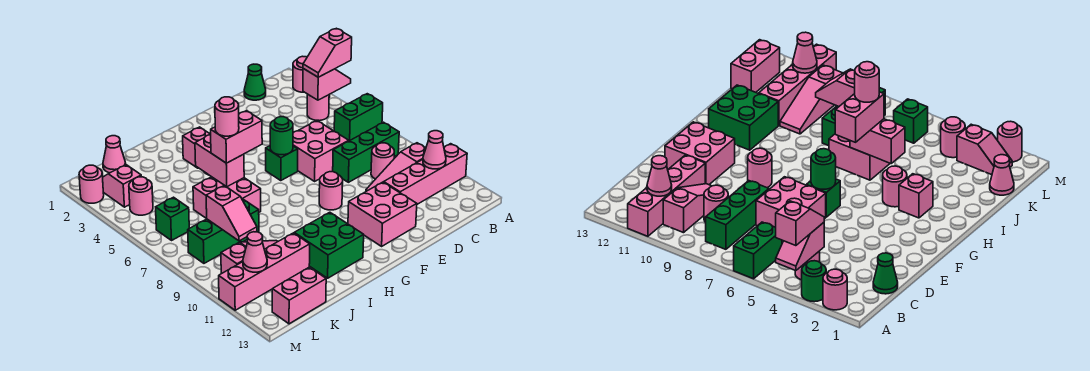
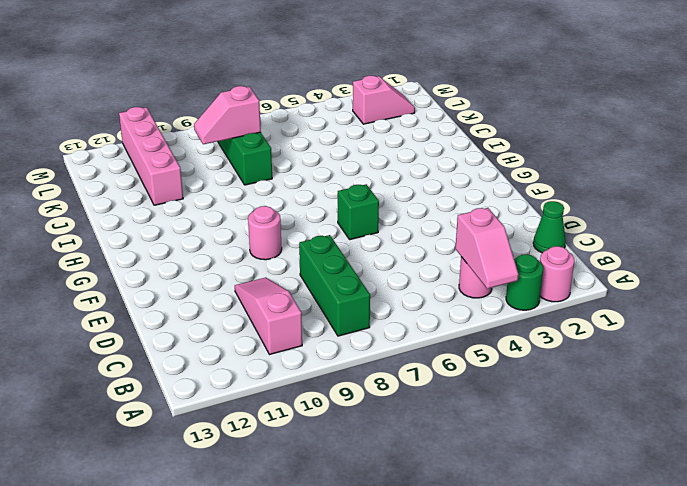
none -> green brick A6:B6 level 1
none -> pink brick A11:D11 level 1
none -> pink round brick C9 level 1
none -> pink brick D6:E7 level 1

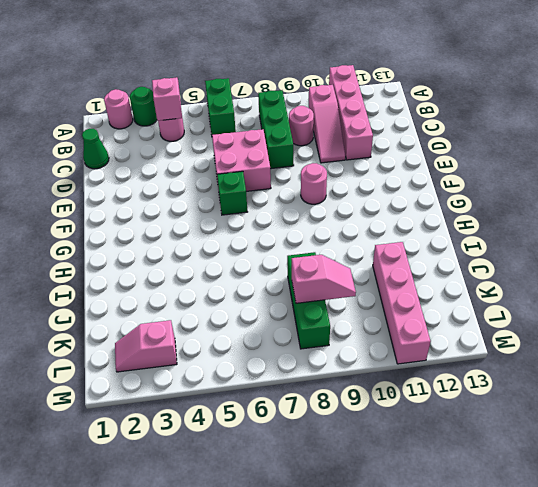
none -> pink brick E11:F12 level 1
none -> pink brick H3 level 1
none -> pink round brick H4 level 1
none -> green brick H11:I12 level 1

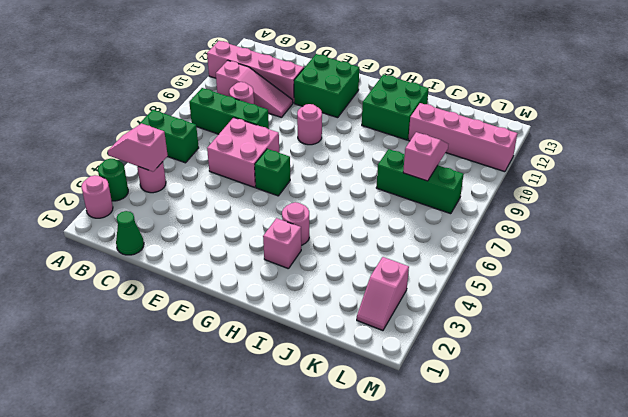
green brick E11:F12 level 1 -> pink brick E11:F12 level 1
none -> pink brick I6:J7 level 1
none -> pink slope J10:L10 level 1 top L
none -> pink cone K1 level 1
none -> pink brick K13:L13 level 1

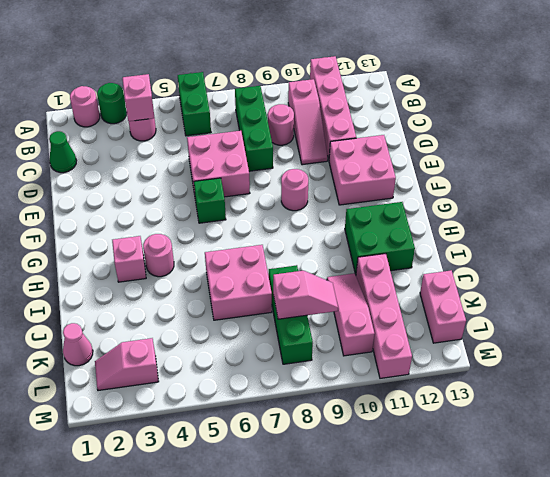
none -> pink round brick L4 level 1
none -> green brick L6 level 1
none -> pink round brick M2 level 1
none -> pink cone B11 level 2

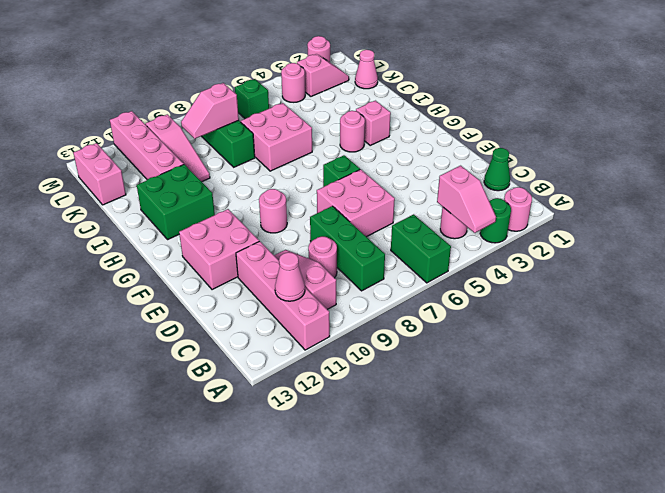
none -> green round brick F6 level 2
none -> pink brick I5:I6 level 2
none -> pink cone L11 level 2
none -> pink slope A4:B4 level 3 top A

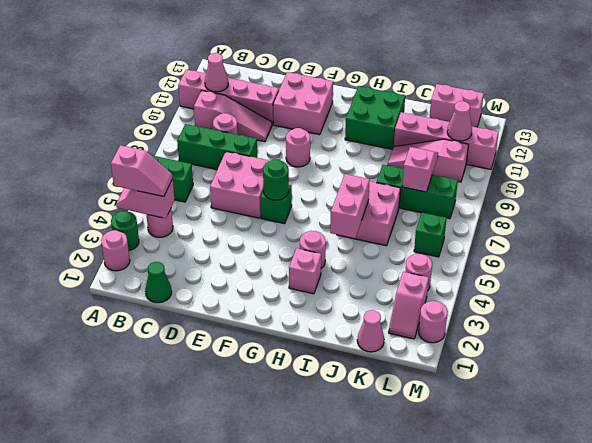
none -> pink brick H6:I6 level 3
none -> pink round brick I6 level 4

